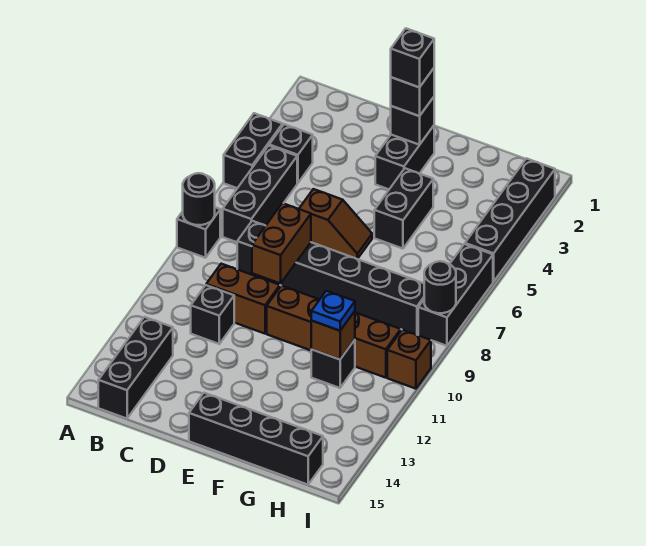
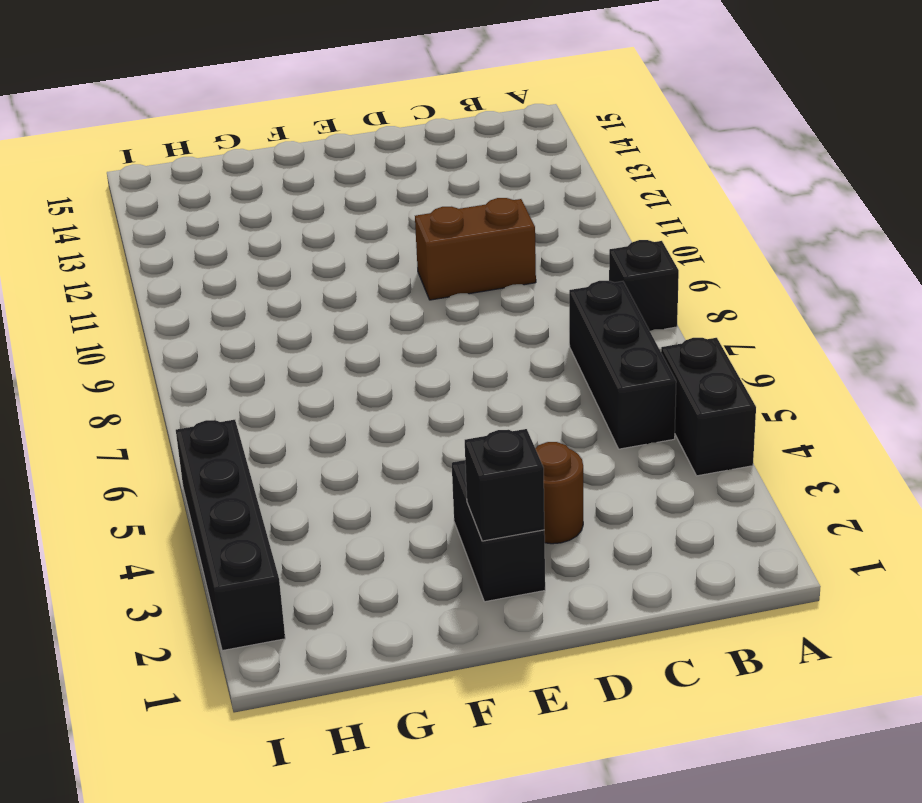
brown round brick D3 level 1 -> none
none -> black brick B4 level 1
none -> black brick B13:B15 level 1
none -> black brick C8:H8 level 1

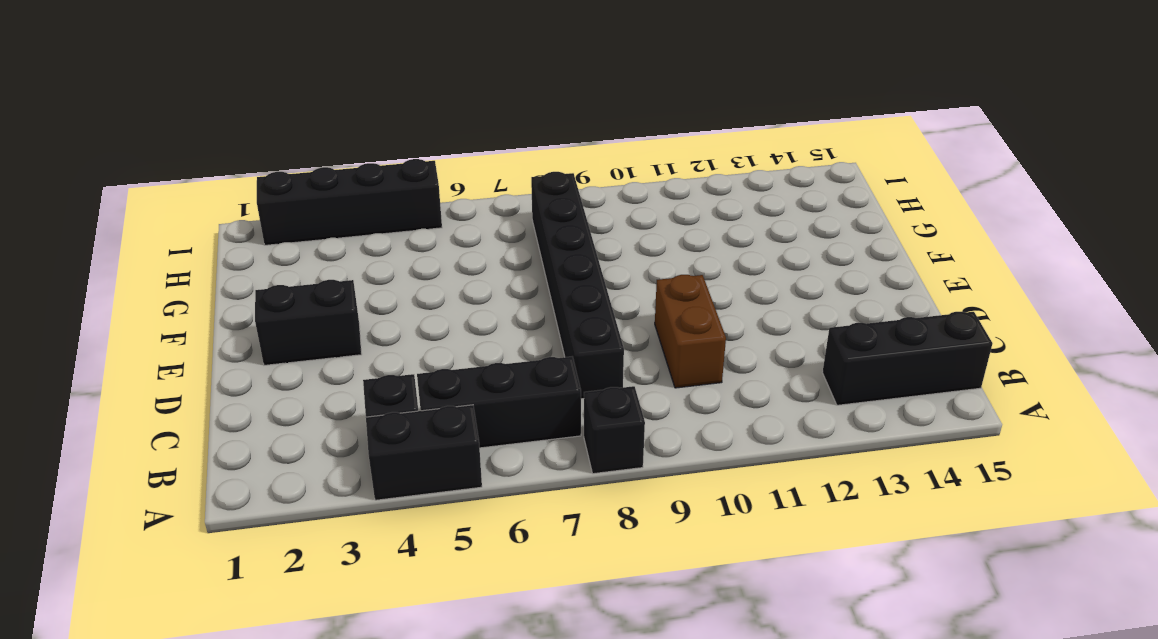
none -> black brick C11 level 1
none -> brown slope D6:E6 level 1 top D
none -> brown brick E10:H10 level 1

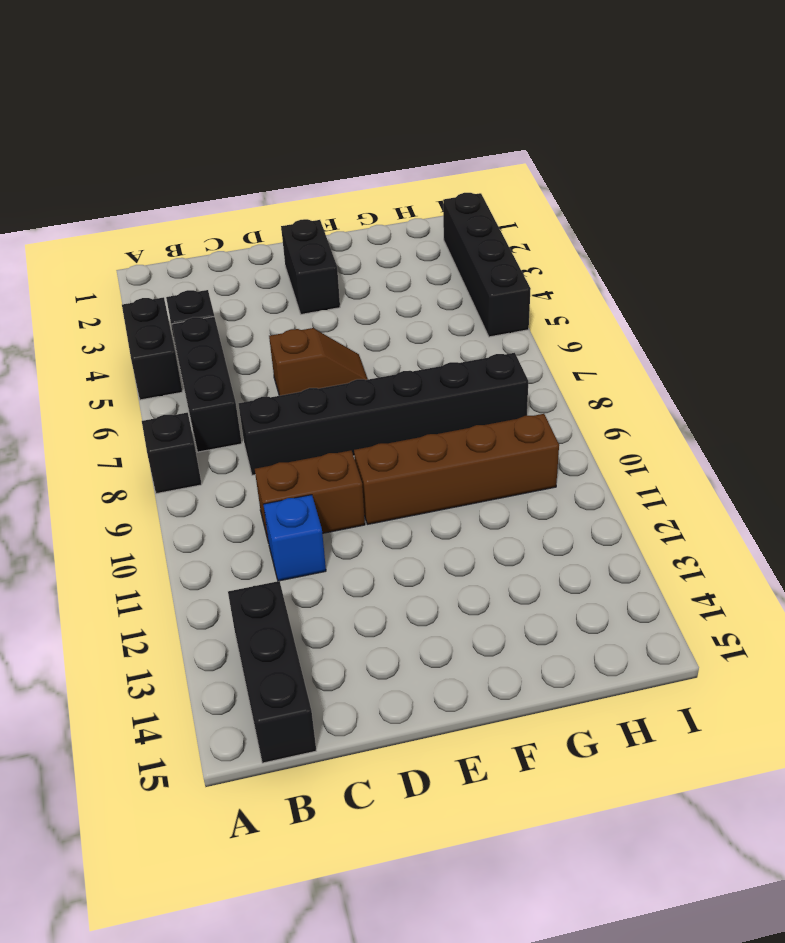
blue brick C11 level 1 -> black brick C11 level 1
none -> black brick E15:H15 level 1
none -> black brick F4:F5 level 1
none -> black brick G11 level 1

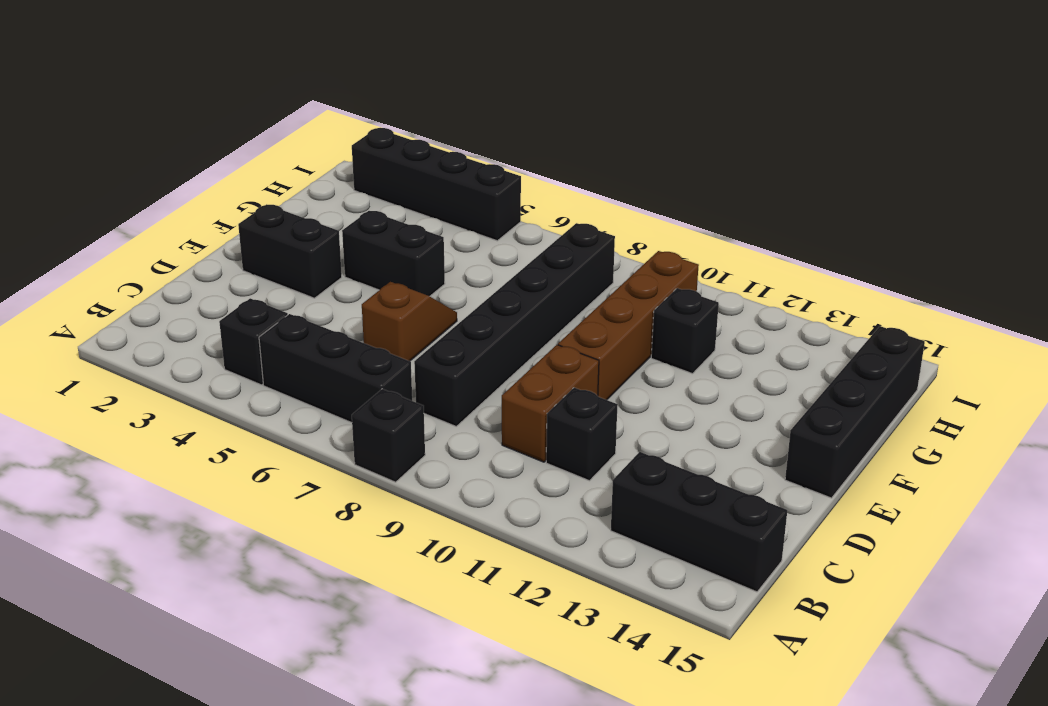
none -> black brick A4:A5 level 1
none -> black brick I6:I8 level 1
none -> brown brick I10 level 1

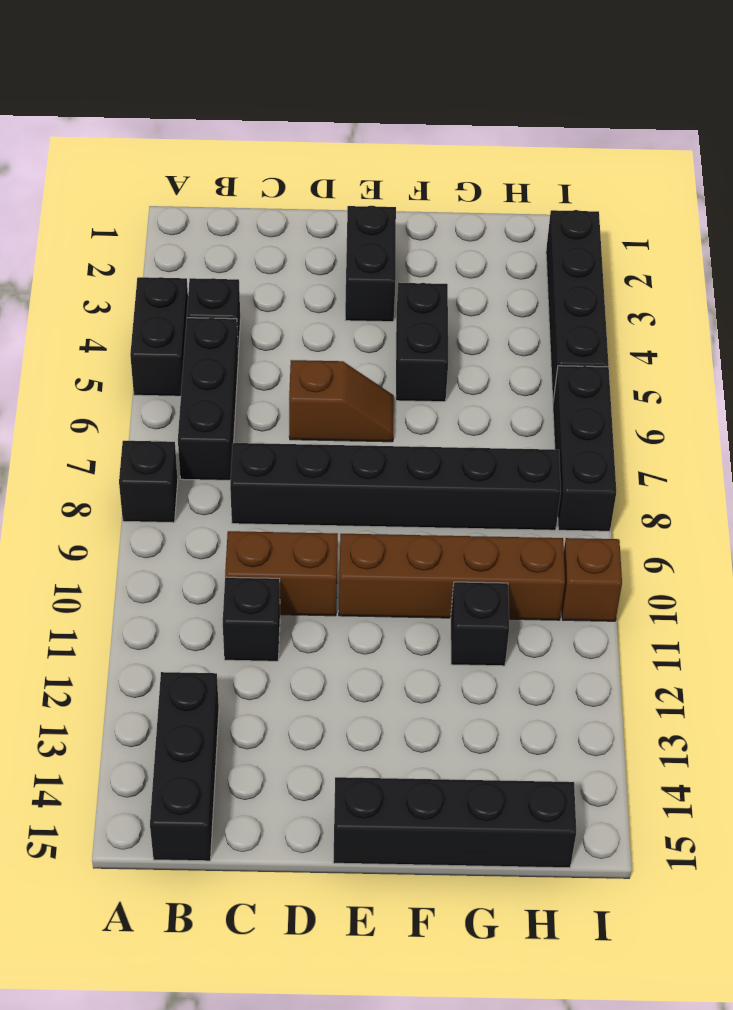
none -> black round brick A8 level 2
none -> brown brick D8:D9 level 2
none -> black brick E2 level 2

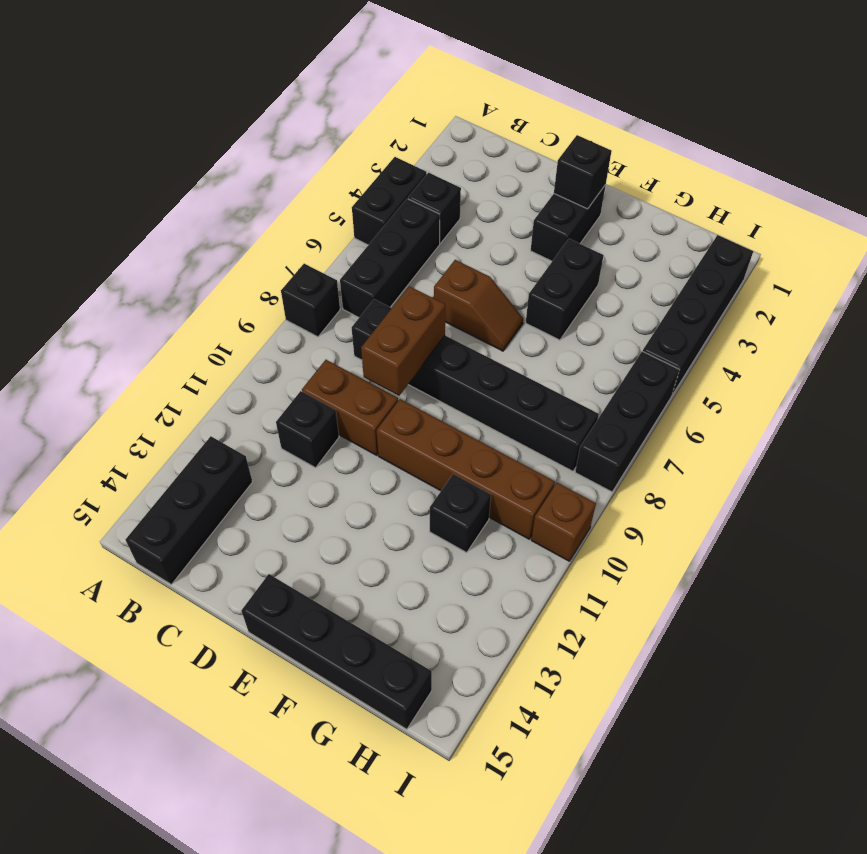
none -> black round brick A8 level 2
none -> brown brick G11 level 2
none -> black round brick I8 level 2

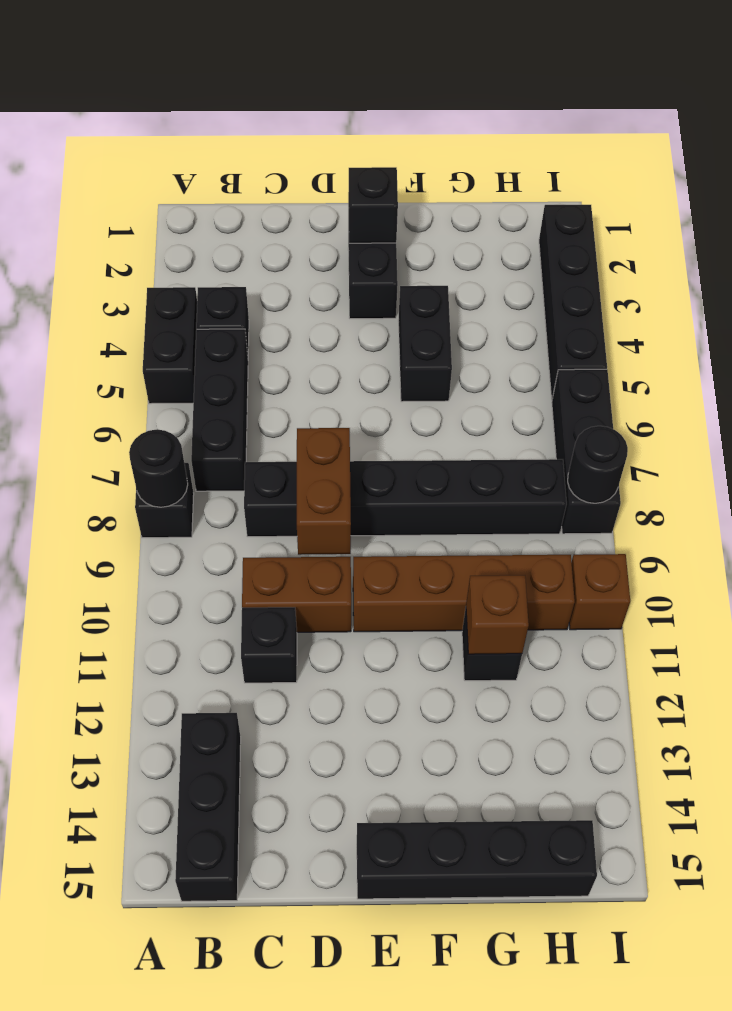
none -> brown slope D6:E6 level 1 top D
none -> black brick E2 level 3
none -> blue plate G11 level 3

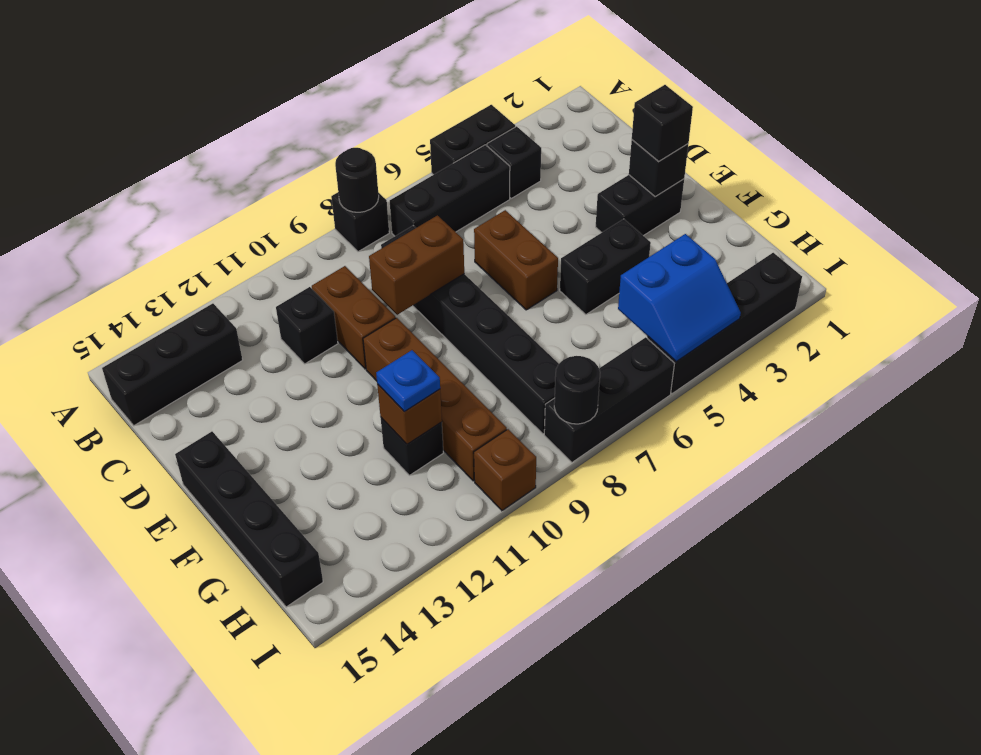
brown brick D6:E6 level 1 -> brown slope D6:E6 level 1 top D
blue slope H4:I5 level 2 top H -> none
none -> black brick E2 level 4

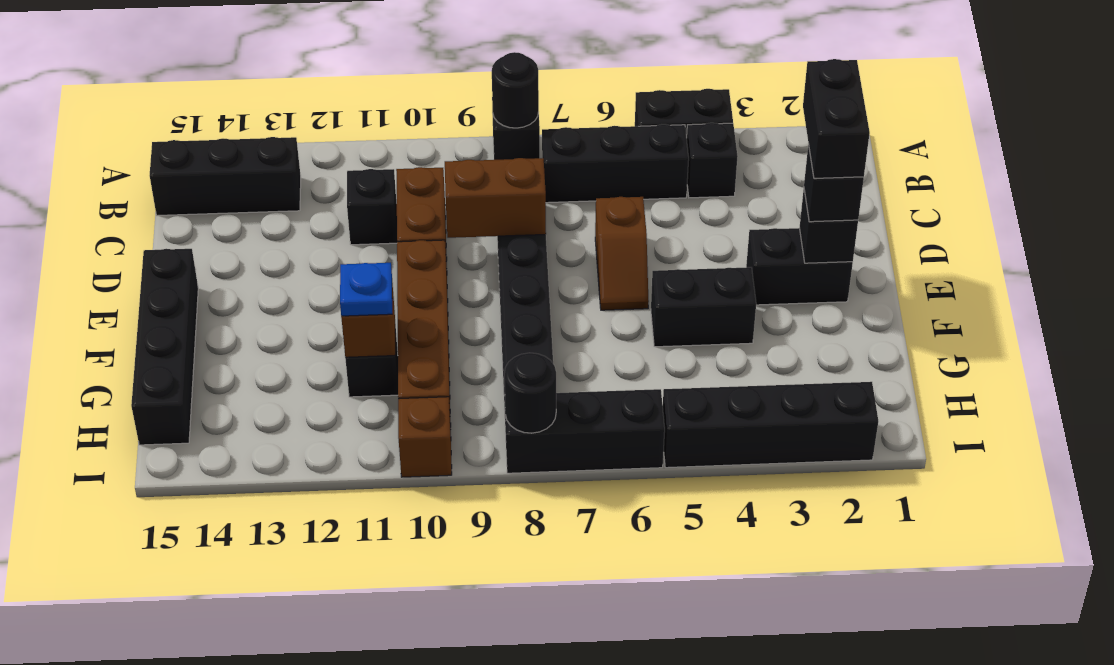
black brick D2:E2 level 4 -> black brick E2 level 4

